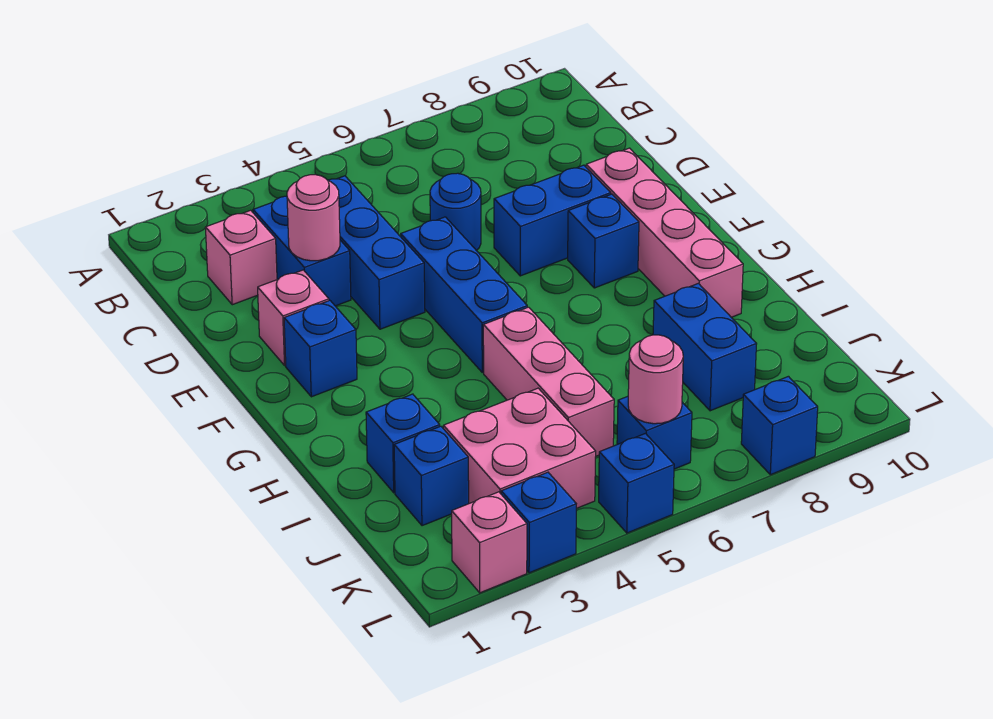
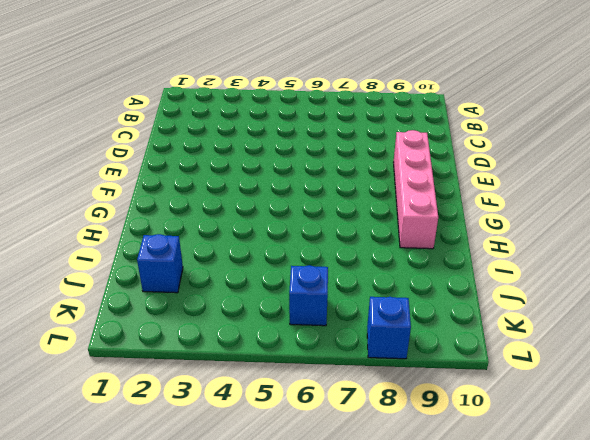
none -> pink brick C2 level 1
none -> blue brick C3:D3 level 1
none -> blue brick C4:E4 level 1

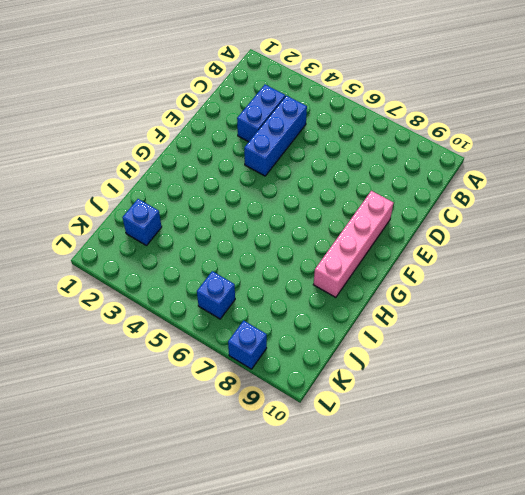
none -> pink brick C2 level 1
none -> blue round brick D6 level 1
none -> pink brick E2 level 1

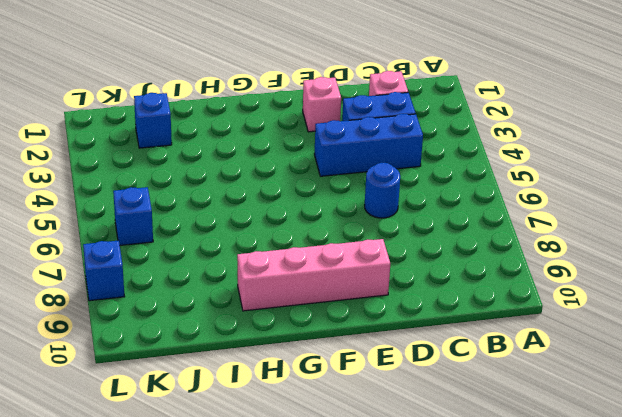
none -> blue brick E5:G5 level 1
none -> blue brick E7:E8 level 1
none -> blue brick F2 level 1

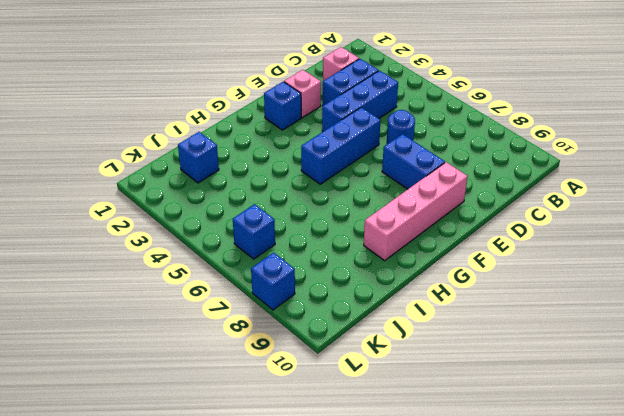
none -> blue brick F8 level 1
none -> pink brick H5:J5 level 1
none -> blue brick I2 level 1

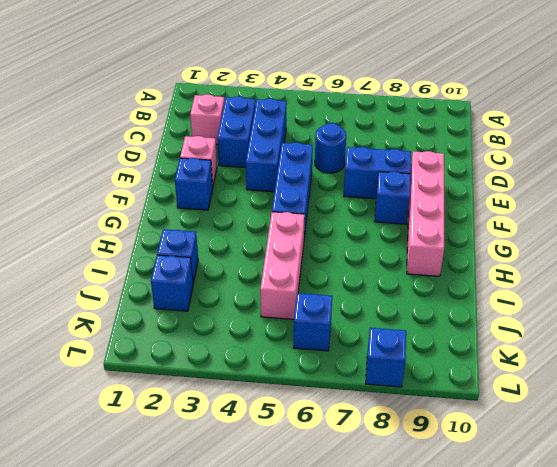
none -> blue brick I8:J8 level 1
none -> pink brick J3:K4 level 1
none -> pink brick L2 level 1

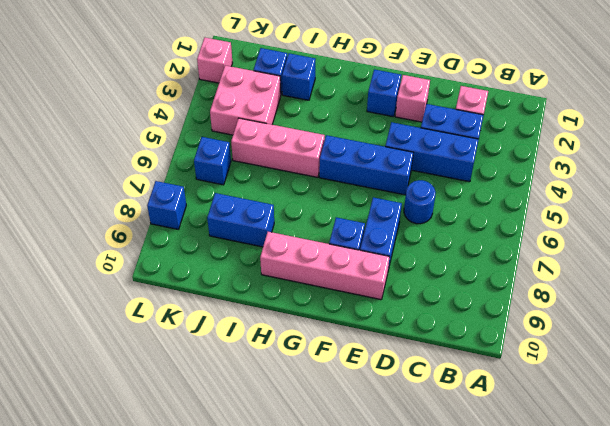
none -> blue brick L3 level 1
none -> blue brick L5 level 1
none -> pink round brick D3 level 2

